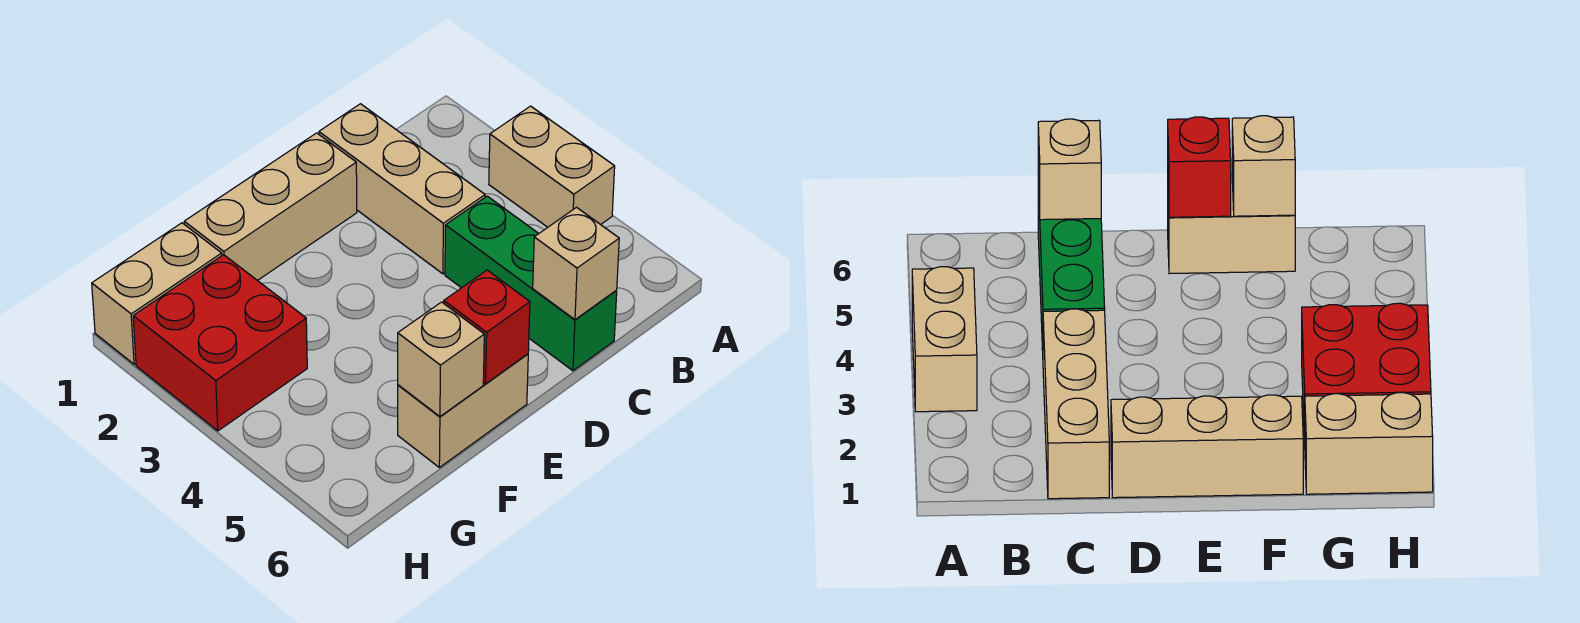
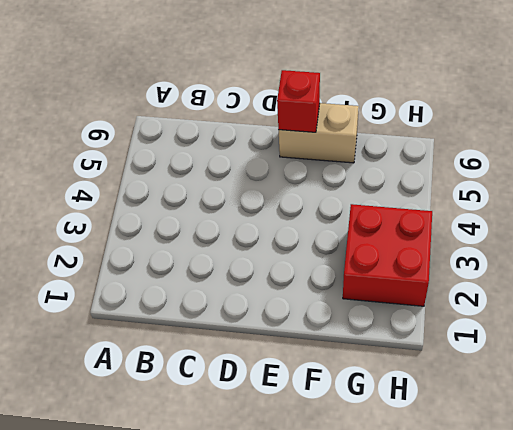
none -> tan brick A3:A4 level 1
none -> tan brick C1:C3 level 1

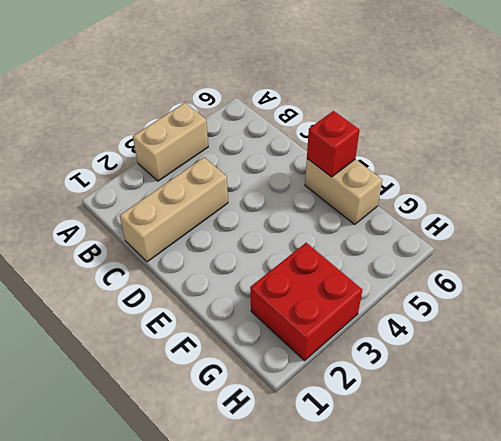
none -> green brick C4:C6 level 1
none -> tan brick D1:F1 level 1

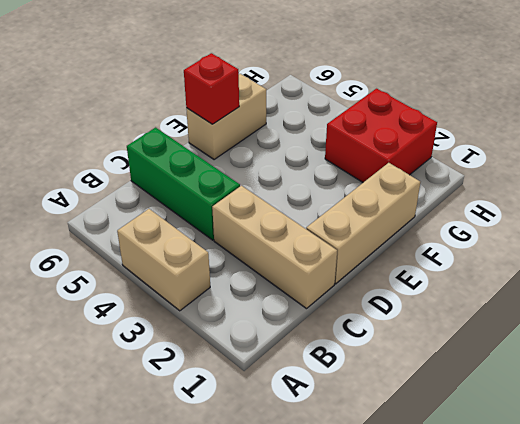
none -> tan brick G1:H1 level 1
none -> tan brick C6 level 2

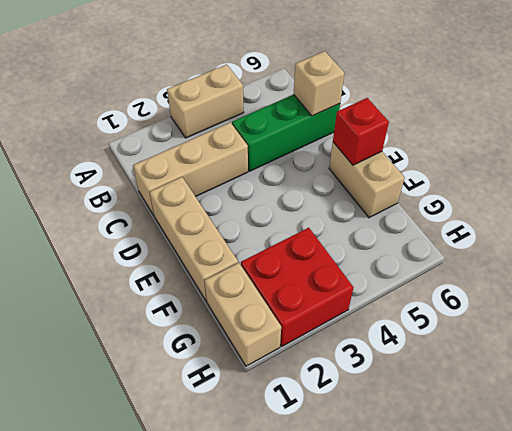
none -> tan brick F6 level 2

